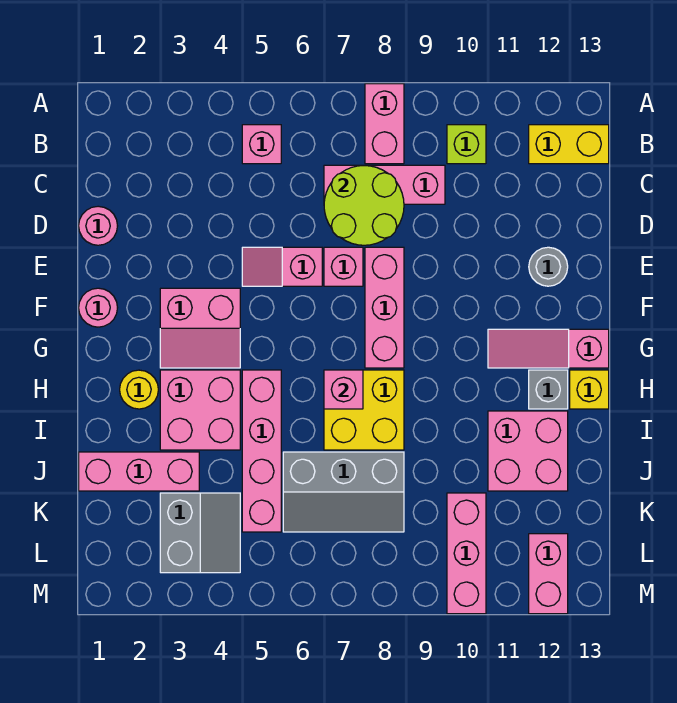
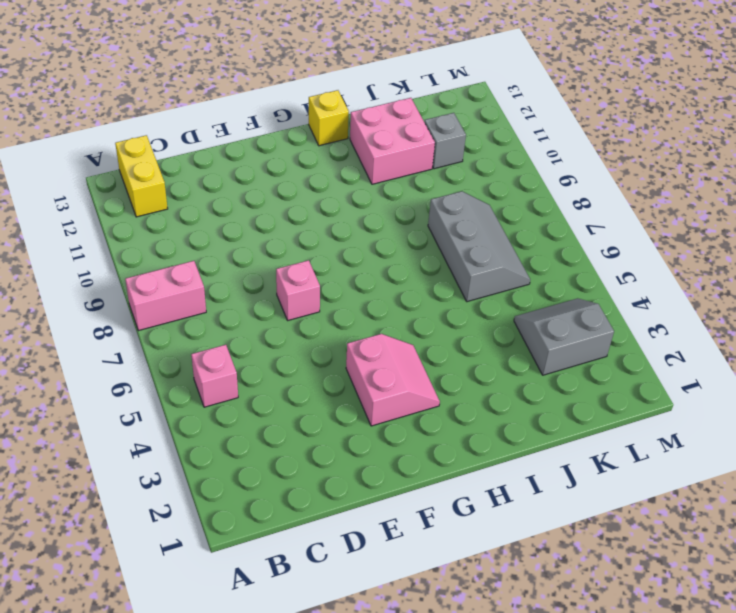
grey brick K11 level 1 -> grey brick H12 level 1
none -> lime brick B10 level 1
none -> pink brick C7:C9 level 1
none -> pink round brick D1 level 1

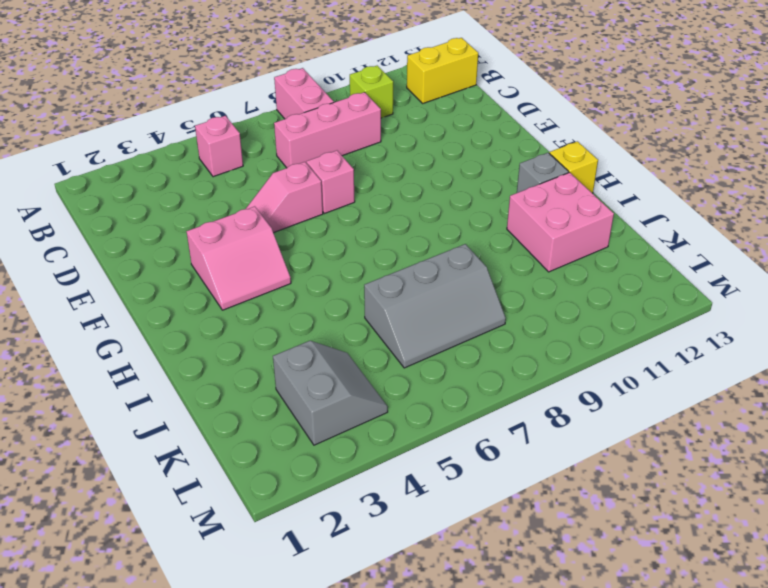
none -> pink round brick D1 level 1
none -> pink brick E8:G8 level 1
none -> grey round brick E12 level 1

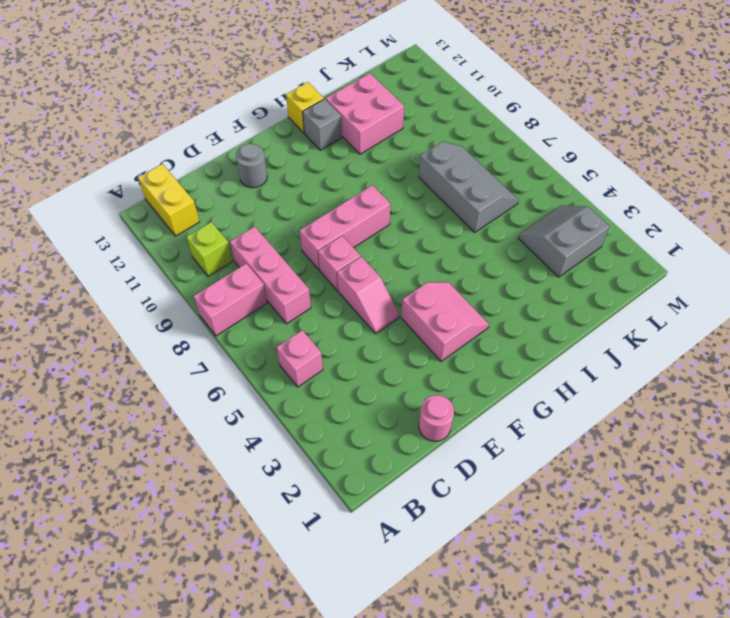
none -> pink round brick F1 level 1
none -> pink slope G11:G13 level 1 top 13
none -> yellow round brick H2 level 1

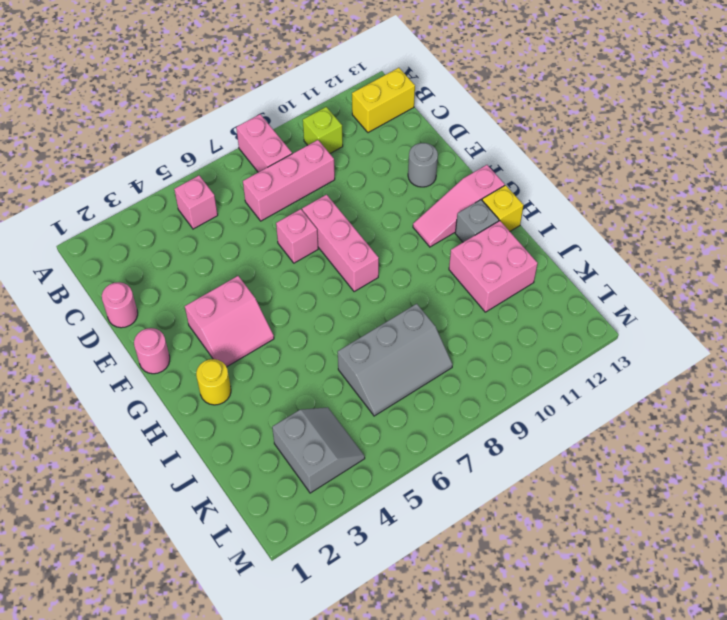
none -> pink slope E5:E6 level 1 top 6
none -> pink brick H3:I4 level 1
none -> pink brick H5:K5 level 1

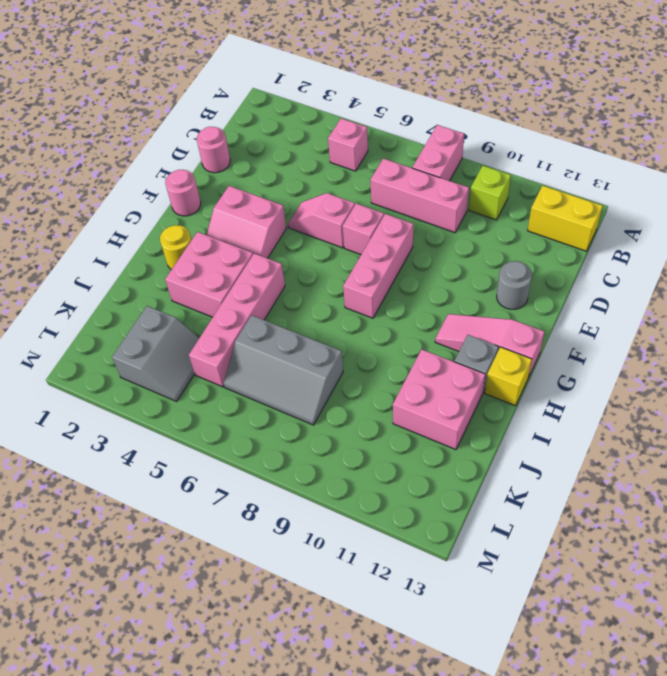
none -> yellow brick H7:I8 level 1
none -> pink brick J1:J3 level 1
none -> pink brick K10:M10 level 1

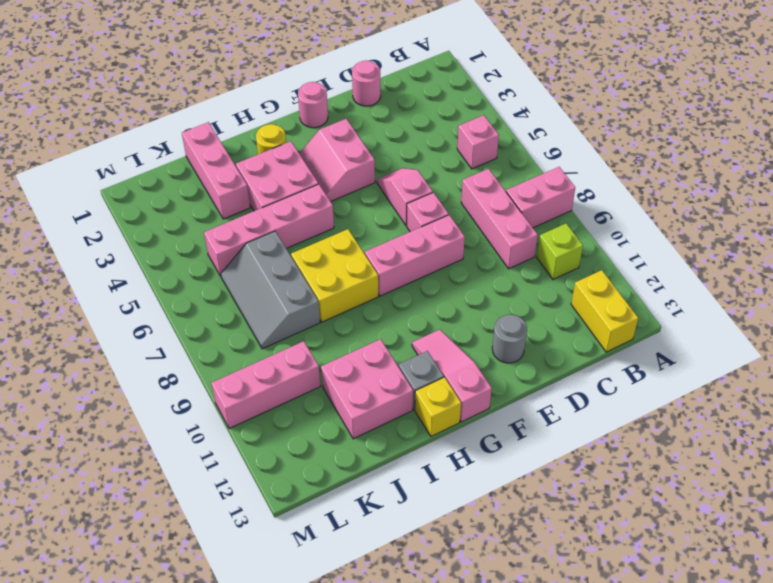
none -> grey slope K3:L4 level 1 top 3
none -> pink brick L12:M12 level 1
none -> lime round brick C7:D8 level 2

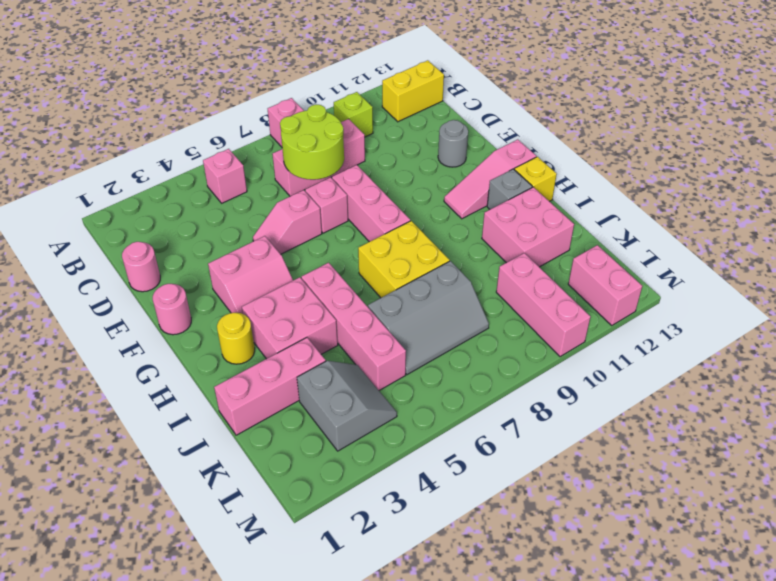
none -> pink brick H7 level 2

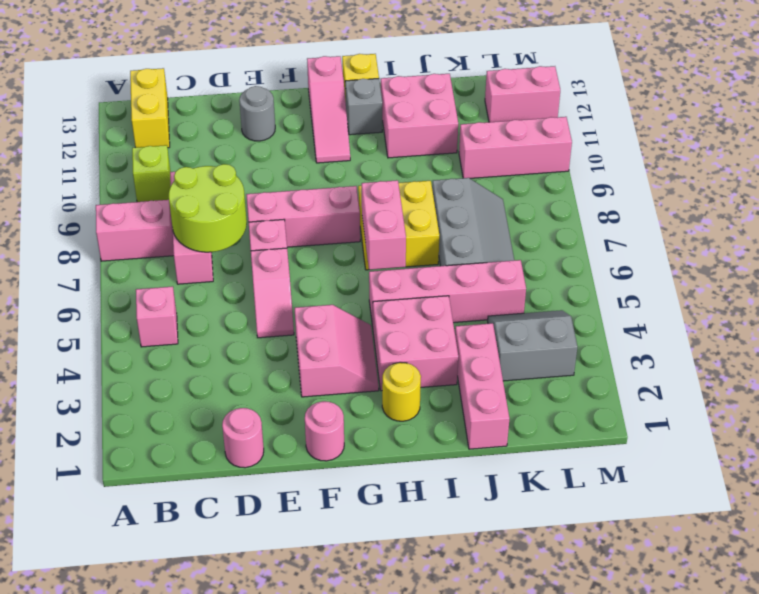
pink brick H6:H7 level 2 -> pink brick H7 level 2

